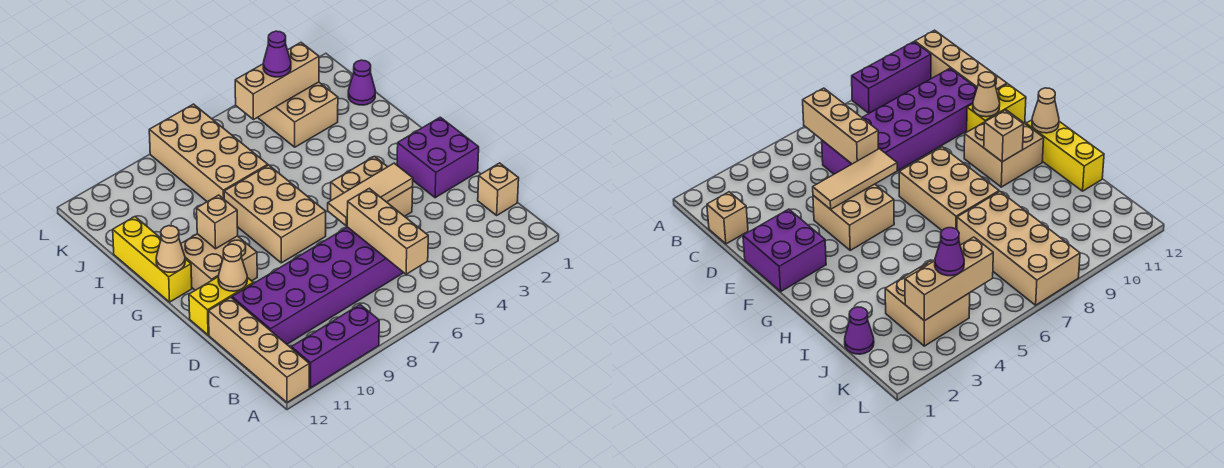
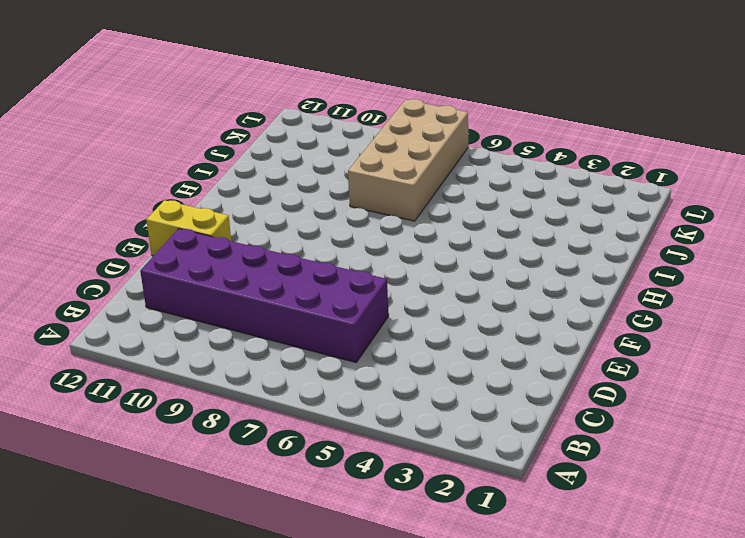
none -> purple brick A9:A11 level 1
none -> tan brick A12:D12 level 1
none -> tan brick C1 level 1

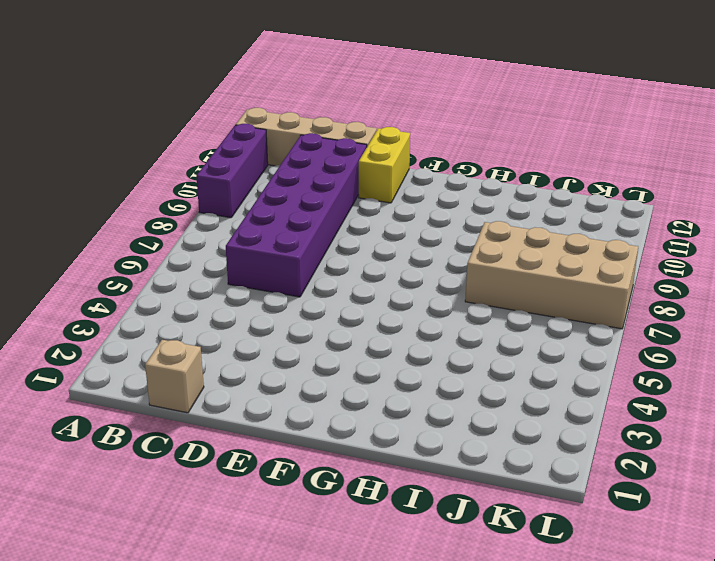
none -> purple brick E1:F2 level 1
none -> tan brick E4:F5 level 1
none -> tan brick F7:H8 level 1

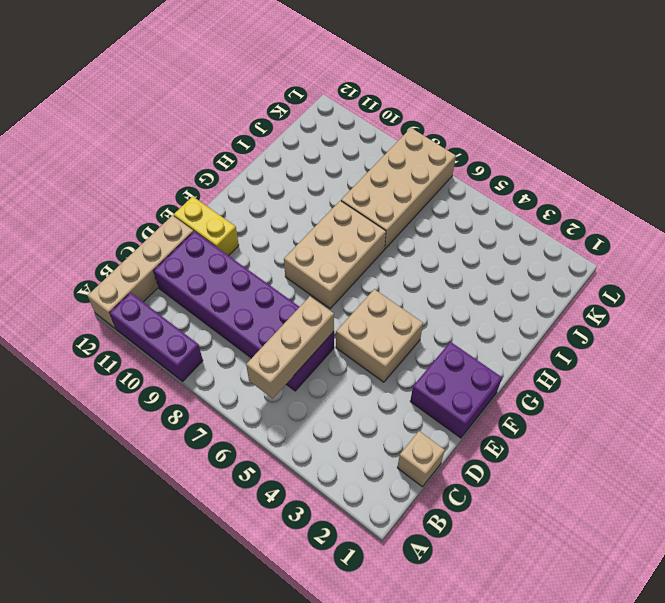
none -> tan brick F10:G11 level 1
none -> yellow brick G12:I12 level 1
none -> purple cone J1 level 1

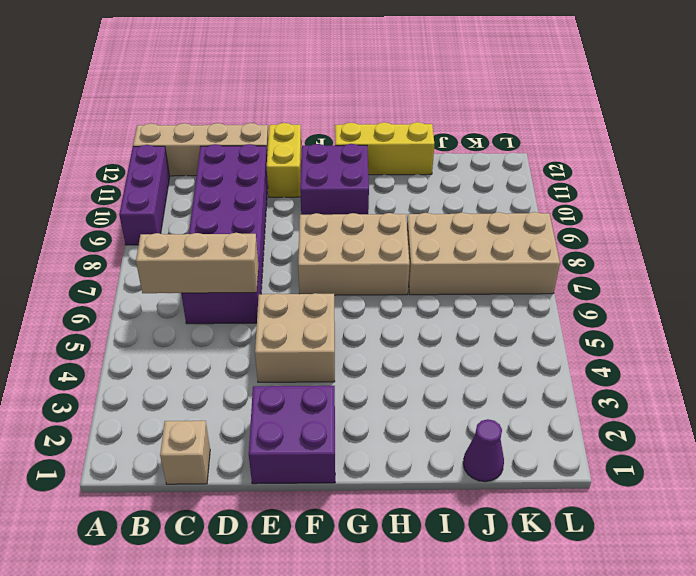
purple brick F10:G11 level 1 -> tan brick F10:G11 level 1
none -> tan brick J3:K4 level 1
none -> tan tile E4:E6 level 2
none -> tan cone E11 level 2

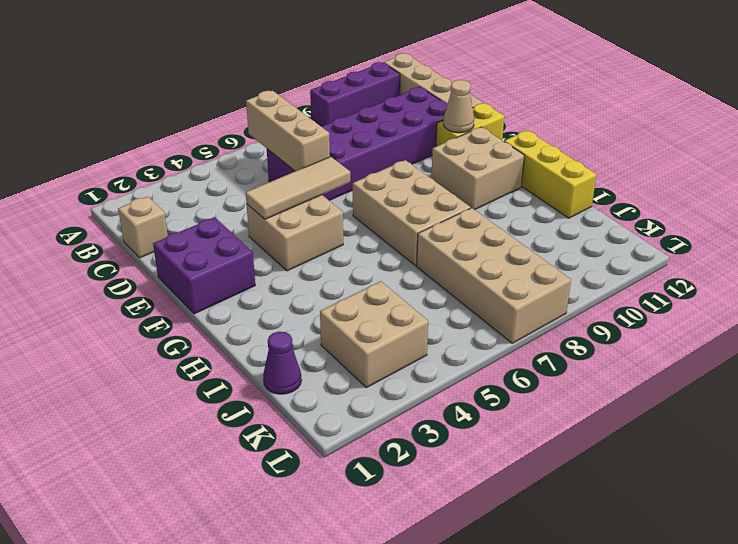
none -> tan brick G10 level 2
none -> tan cone G12 level 2
none -> tan brick K3:K5 level 2

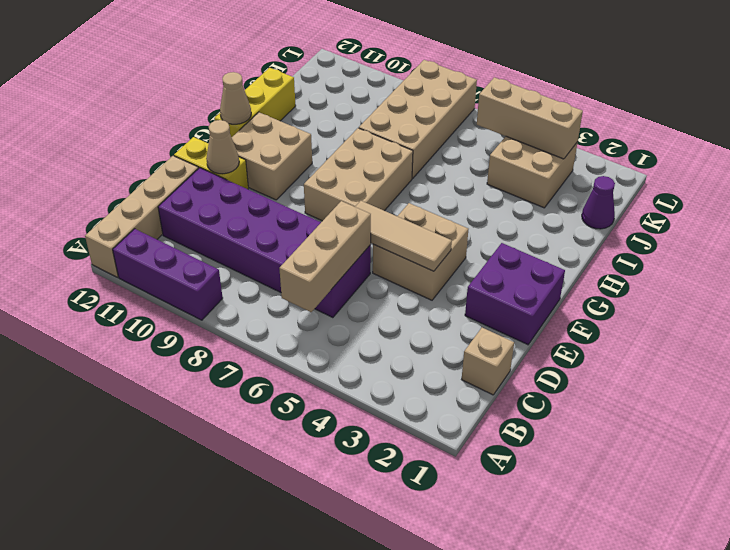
none -> tan brick G10 level 2
none -> purple cone K4 level 3

